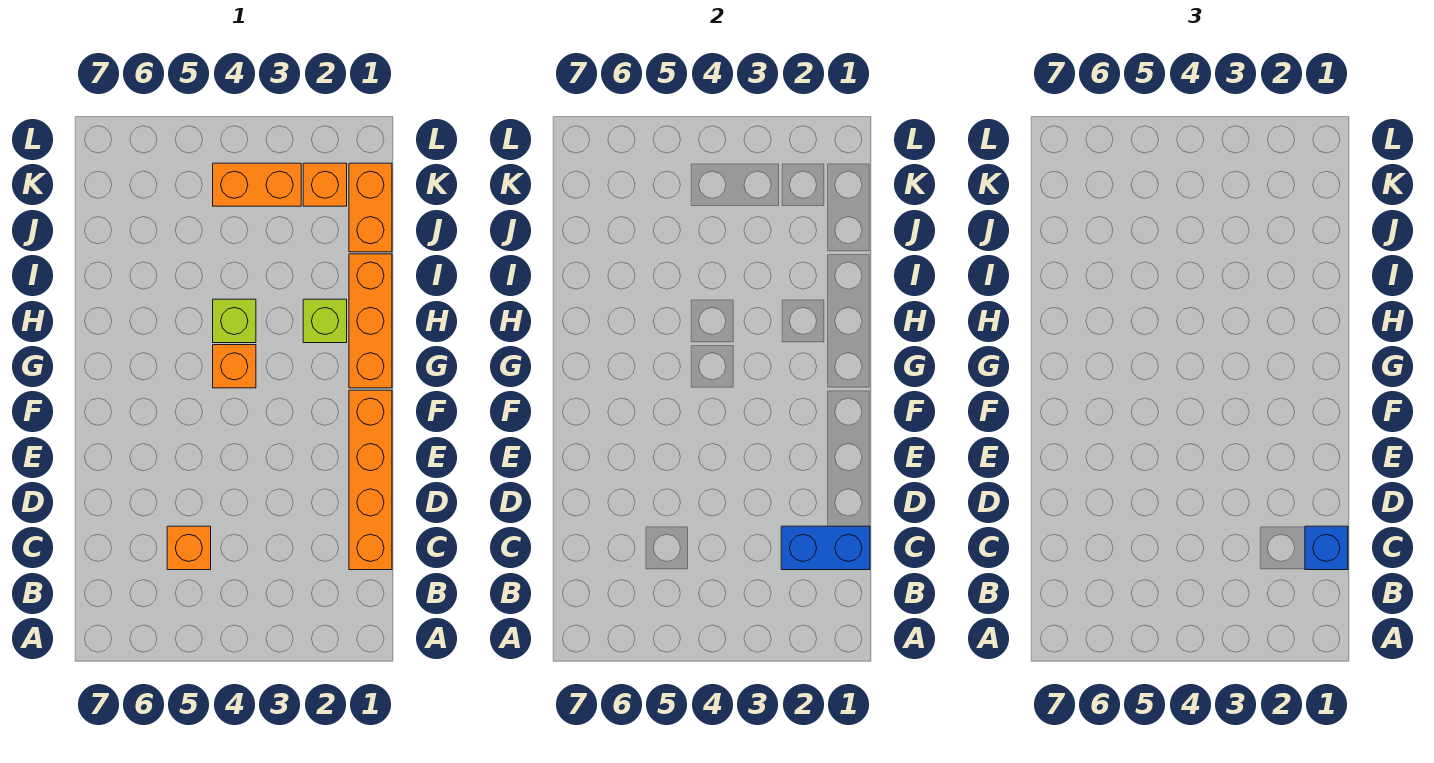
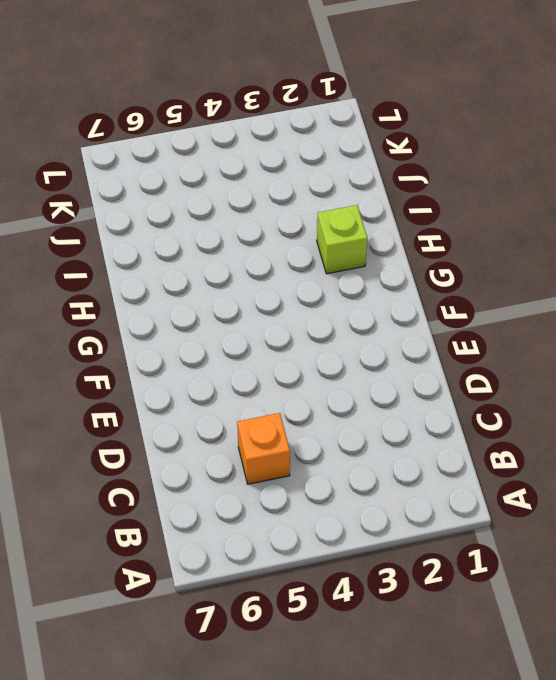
none -> orange brick C1:F1 level 1
none -> orange brick G1:I1 level 1

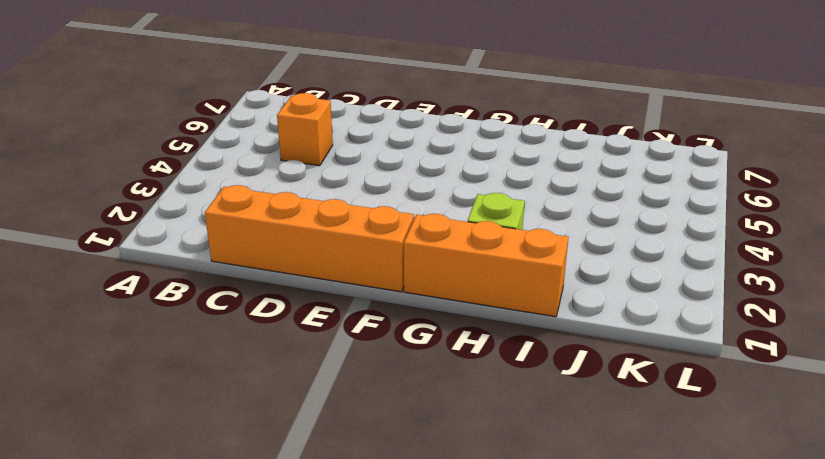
none -> orange brick G4 level 1
none -> lime brick H4 level 1

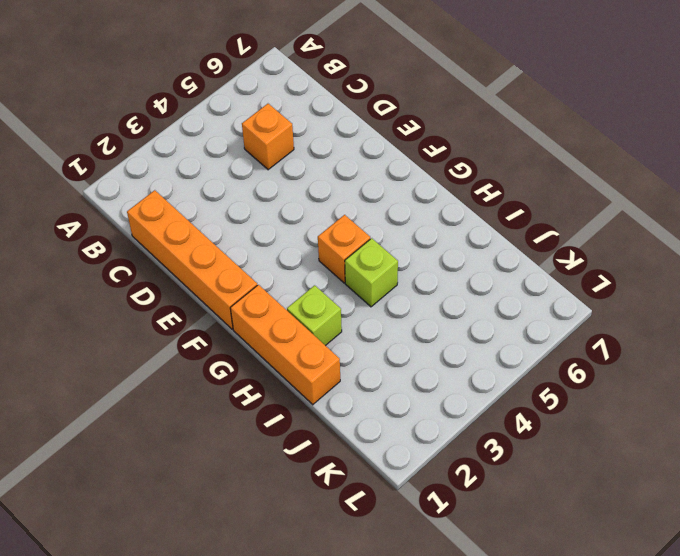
none -> orange brick J1:K1 level 1
none -> orange brick K2 level 1

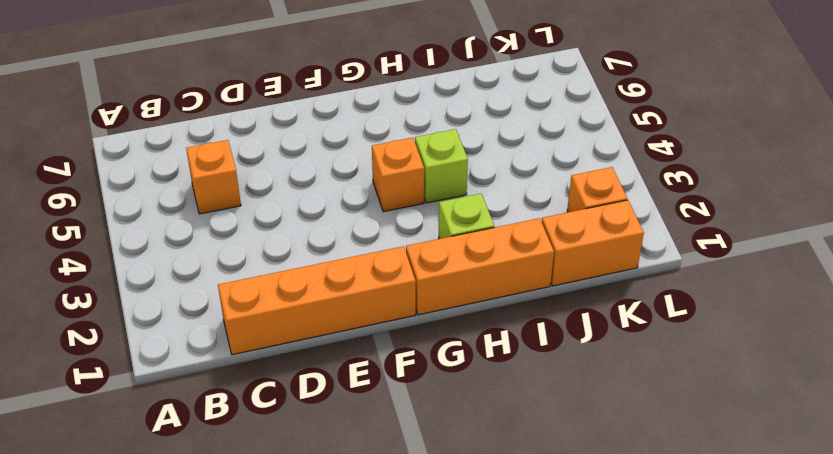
none -> orange brick K3:K4 level 1
none -> blue brick C1:C2 level 2

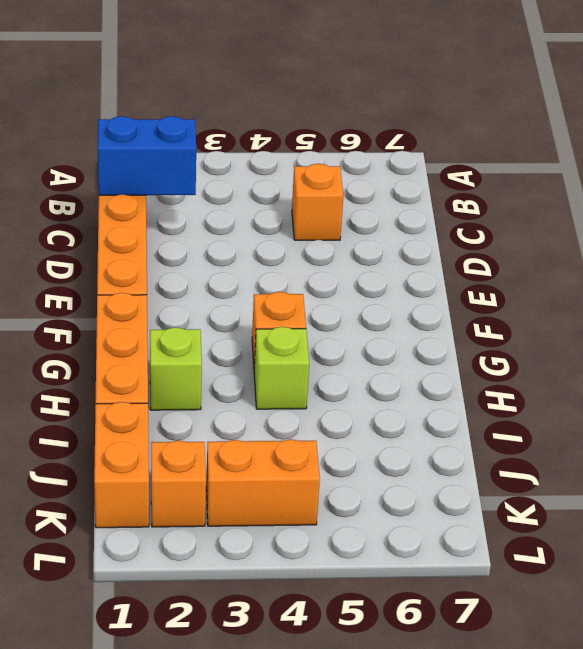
none -> blue brick C1 level 3

